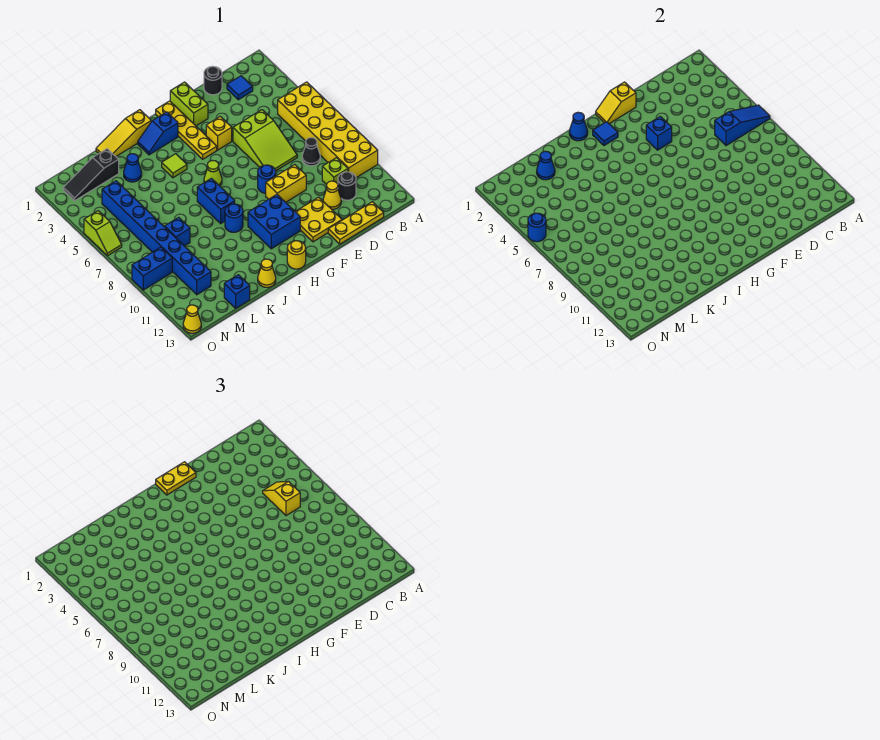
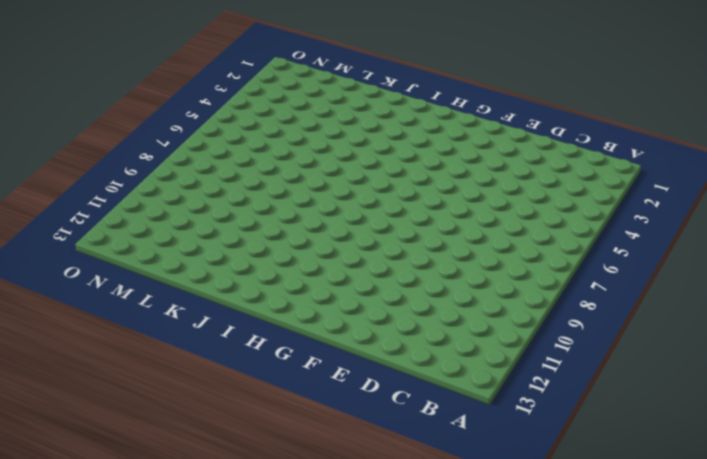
none -> yellow brick A5:B10 level 1
none -> blue tile C2 level 1
none -> black cone C8 level 1
none -> lime brick C10 level 1

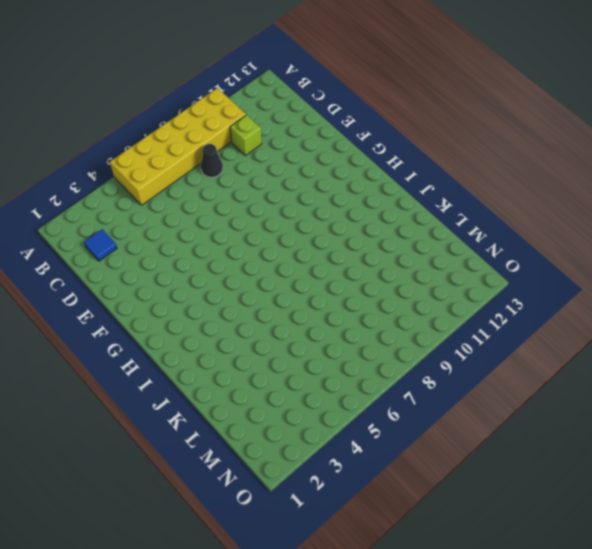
none -> black round brick C11 level 1
none -> yellow plate C13:E13 level 1
none -> black round brick D1 level 1
none -> lime slope D5:E7 level 1 top 5

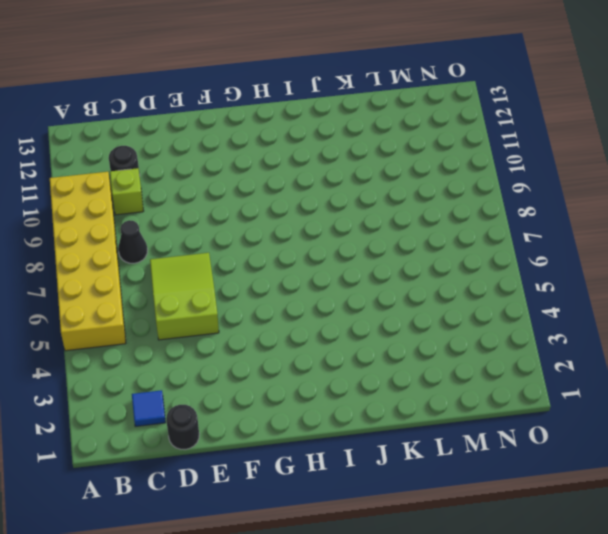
none -> yellow plate C13:E13 level 1
none -> yellow cone D11 level 1
none -> yellow brick E9:F9 level 1
none -> yellow plate E11:F12 level 1

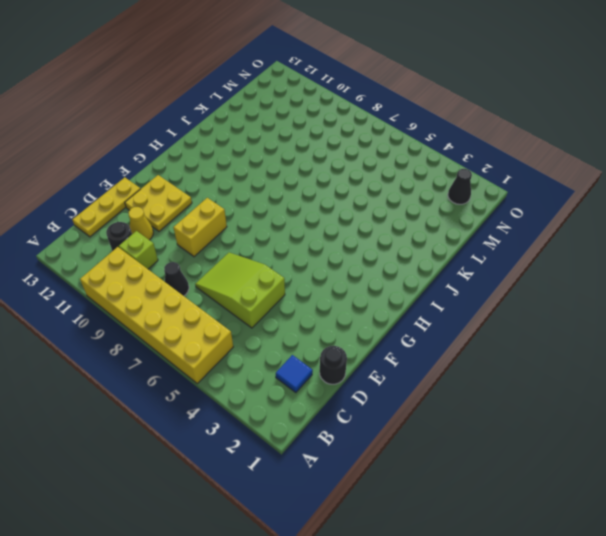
black cone N2 level 1 -> black slope L2:N2 level 1 top L
none -> lime brick F1:F2 level 1
none -> yellow brick F4 level 1
none -> blue round brick F8 level 1
none -> yellow plate G1:G4 level 1

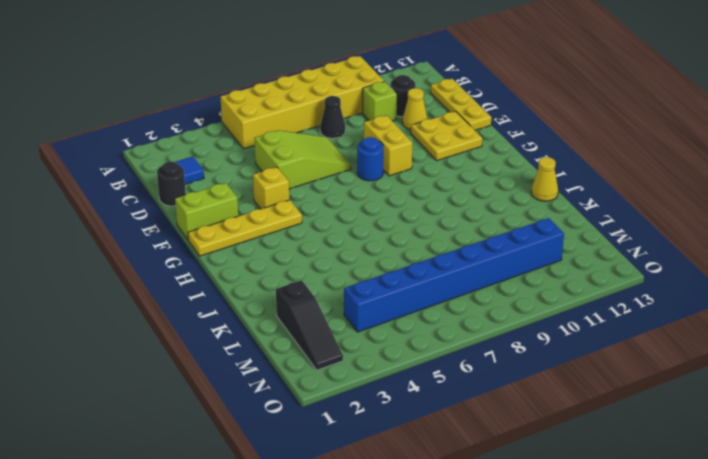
none -> blue brick G10:H11 level 1
none -> blue slope H2:I2 level 1 top H
none -> lime cone H6 level 1
none -> yellow round brick H13 level 1

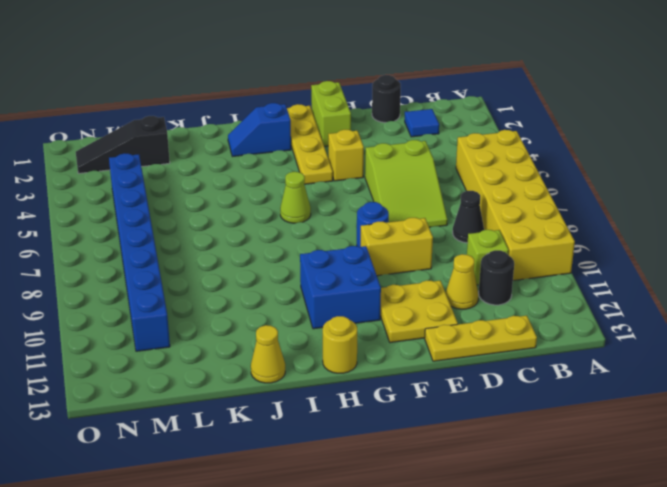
none -> yellow slope I1:K1 level 1 top I
none -> lime tile I4 level 1
none -> blue brick I7:I8 level 1
none -> blue round brick I9 level 1

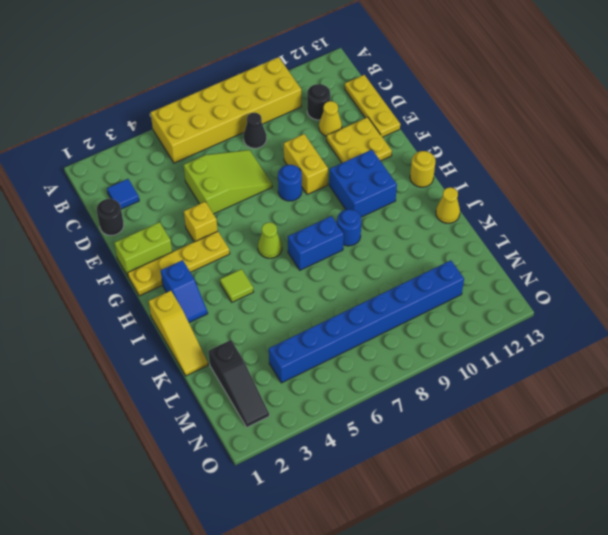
none -> lime brick C10 level 1
none -> blue cone K3 level 1
none -> blue brick L8 level 1
none -> blue brick L13 level 1

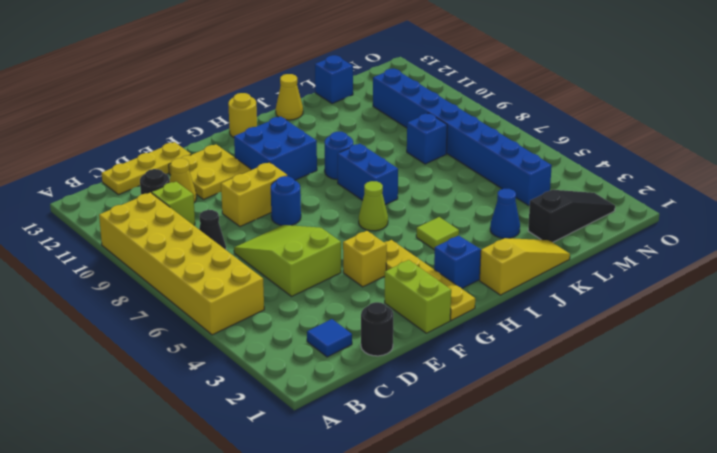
none -> blue brick N9:O9 level 1
none -> lime slope O5:O6 level 1 top 5
none -> yellow cone O13 level 1
none -> blue slope A6:C6 level 2 top C

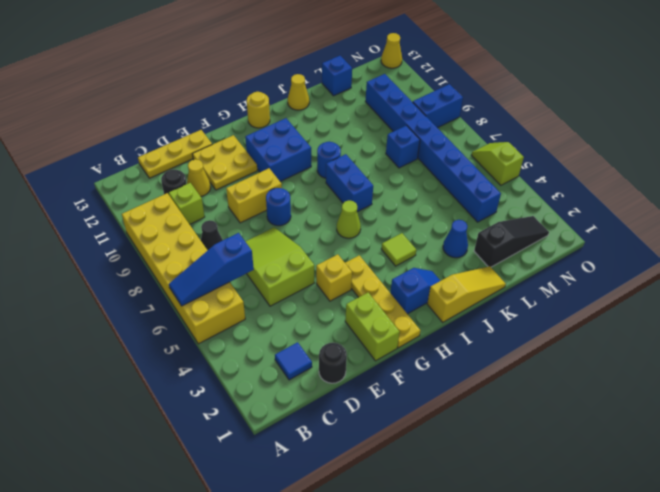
none -> yellow slope F1:G1 level 2 top F
none -> blue brick F4 level 2
none -> blue tile H2 level 2
none -> blue cone I1 level 2

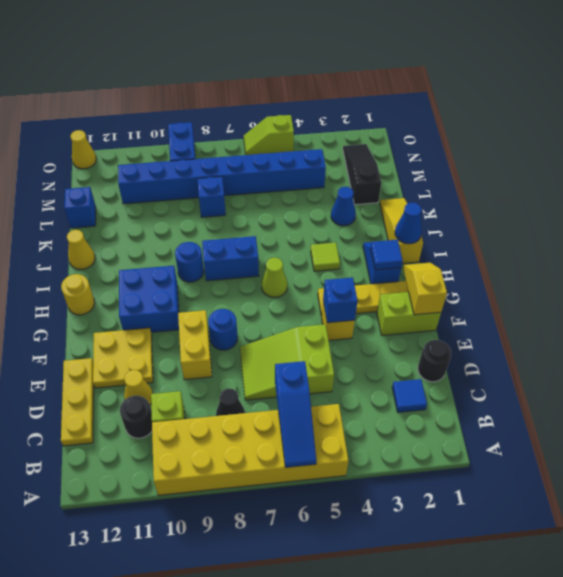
none -> blue cone L2 level 2
none -> blue round brick O5 level 2
none -> yellow slope C5:C6 level 3 top 6
none -> yellow plate F1:G1 level 3

